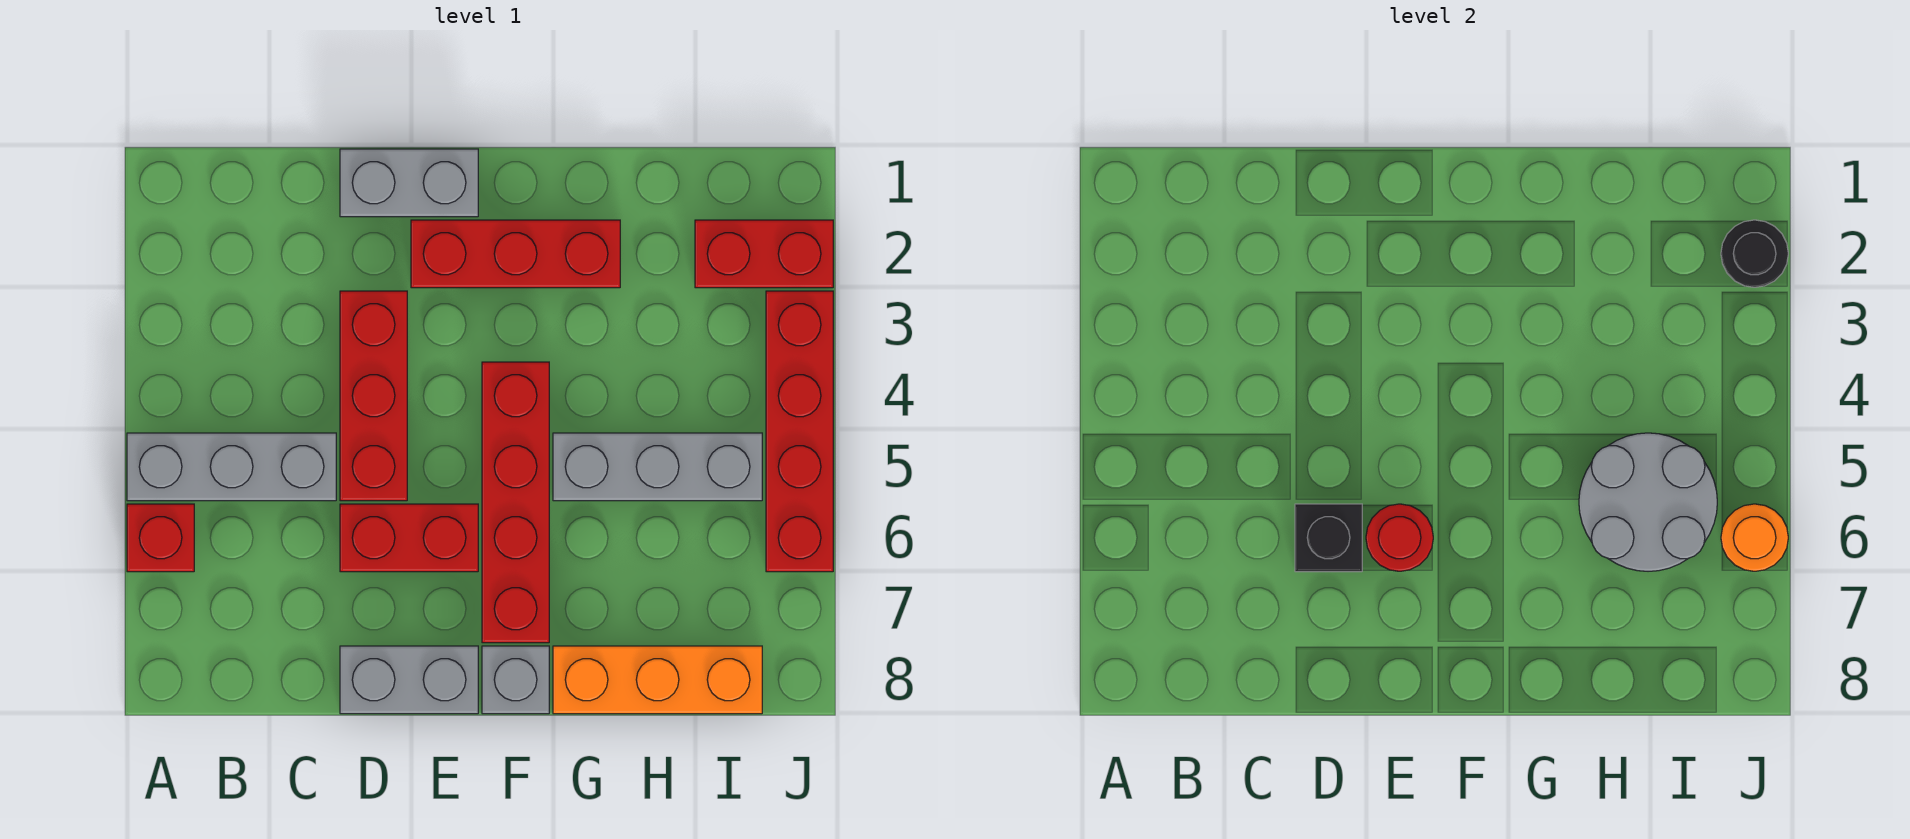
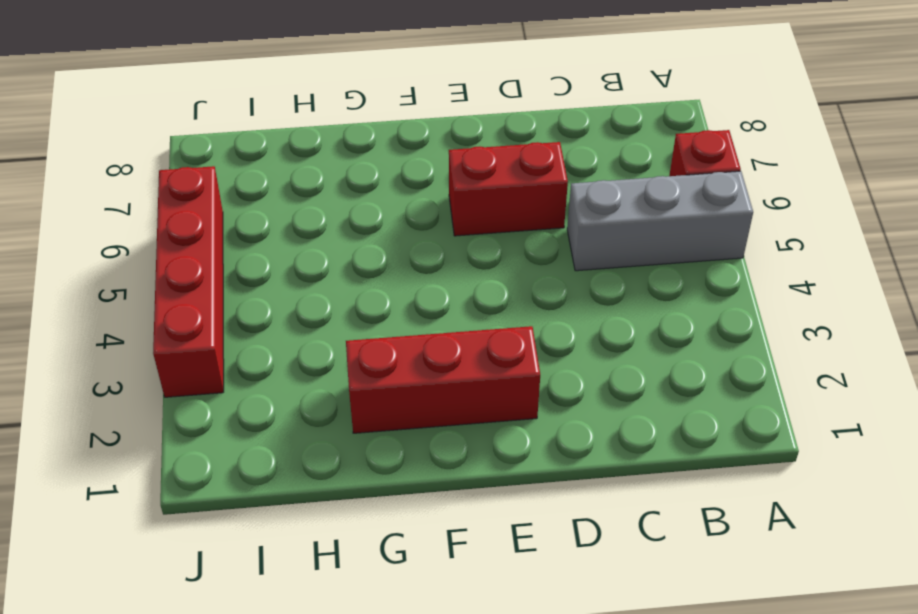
none -> grey brick D1:E1 level 1
none -> red brick D3:D5 level 1
none -> grey brick D8:E8 level 1

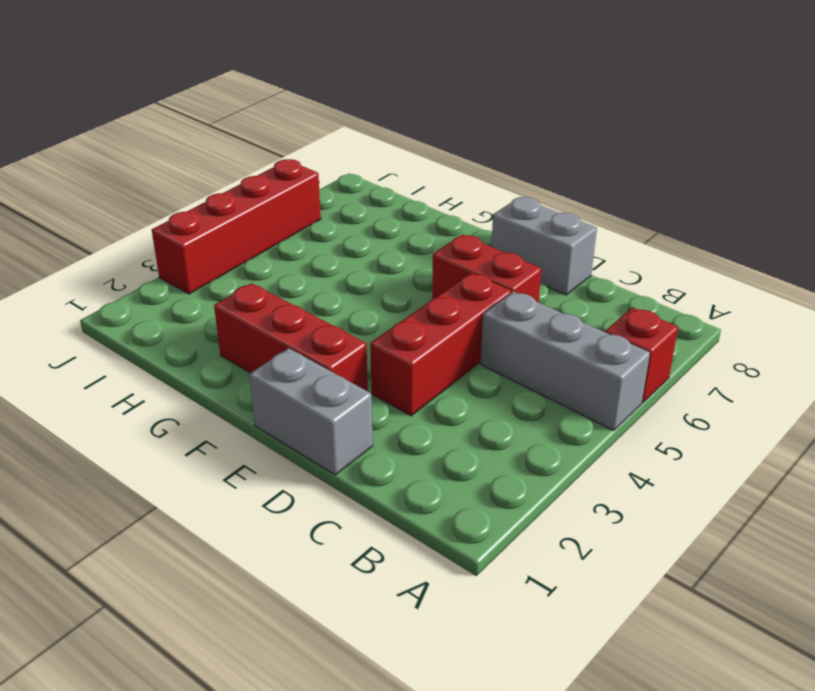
none -> red brick F4:F7 level 1
none -> grey brick F8 level 1
none -> grey brick G5:I5 level 1

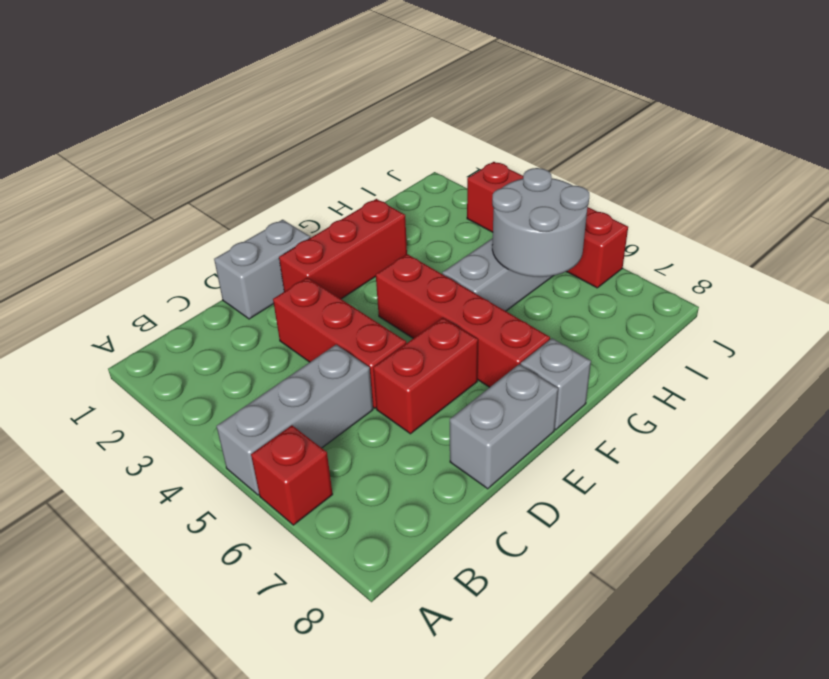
none -> orange brick G8:I8 level 1
none -> red brick I2:J2 level 1
none -> black brick D6 level 2

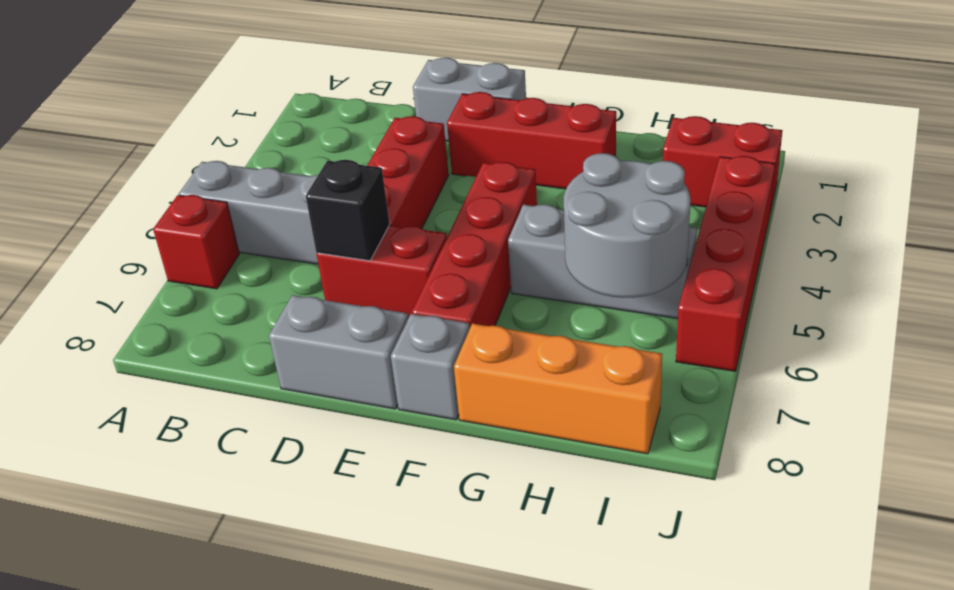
none -> red round brick E6 level 2
none -> black round brick J2 level 2
none -> orange round brick J6 level 2

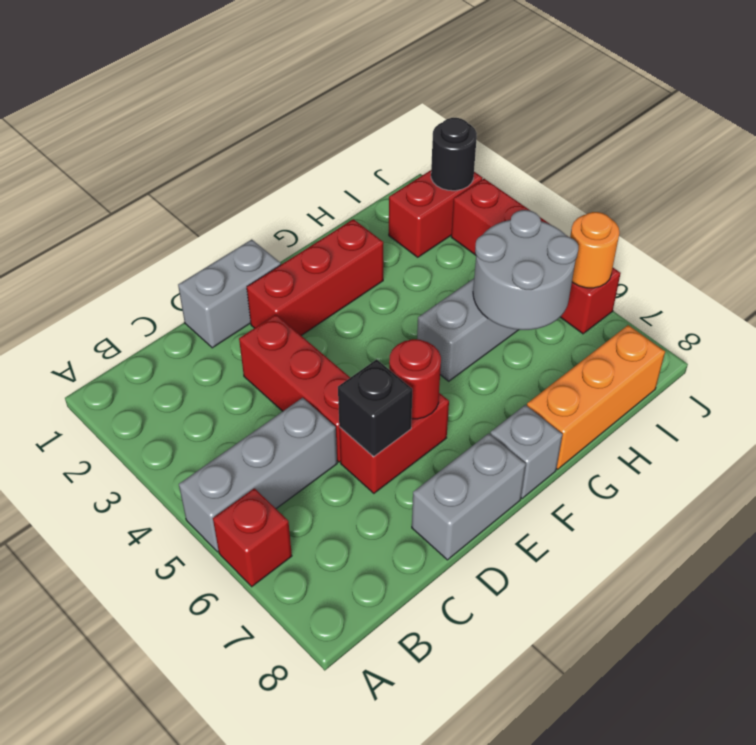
none -> red brick F4:F7 level 1

